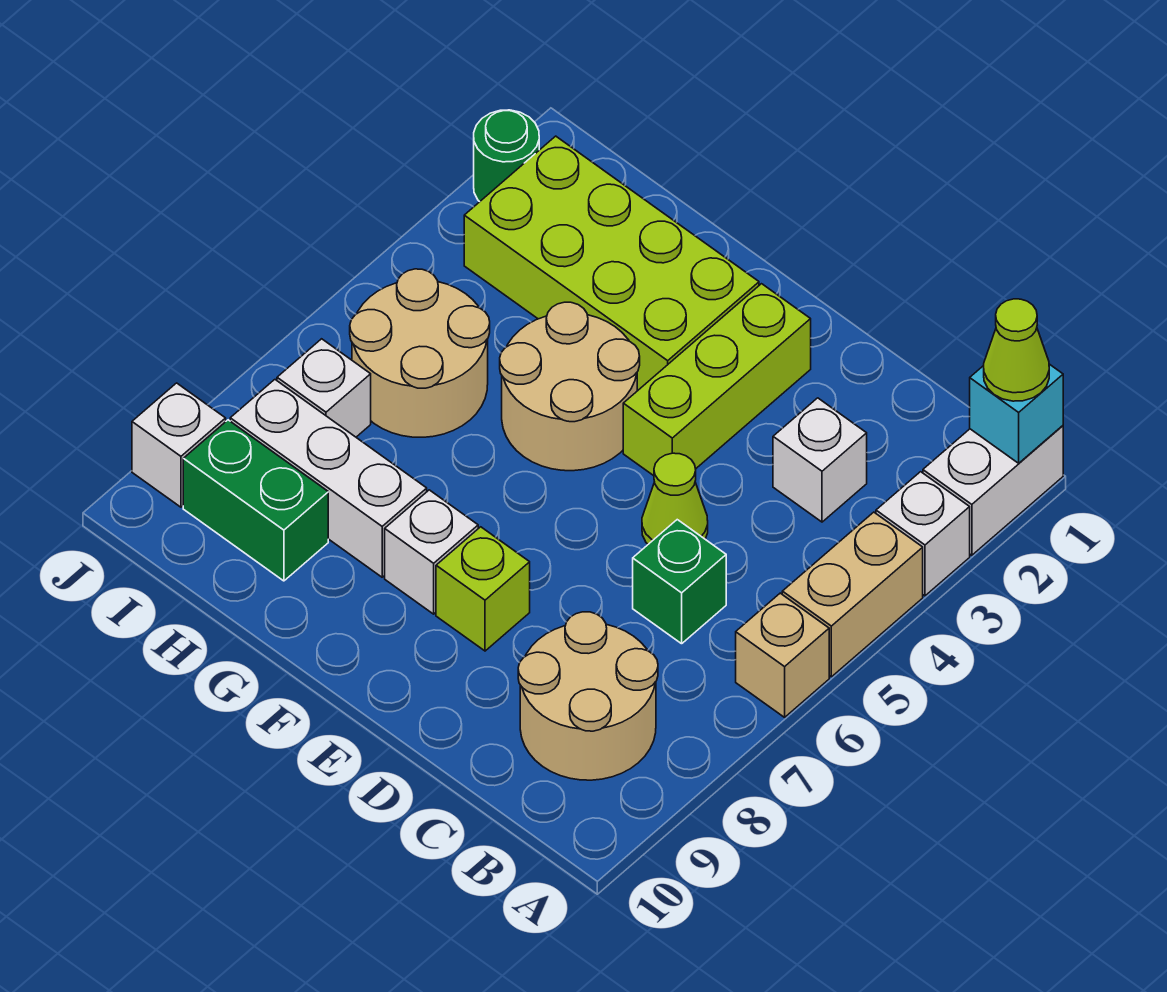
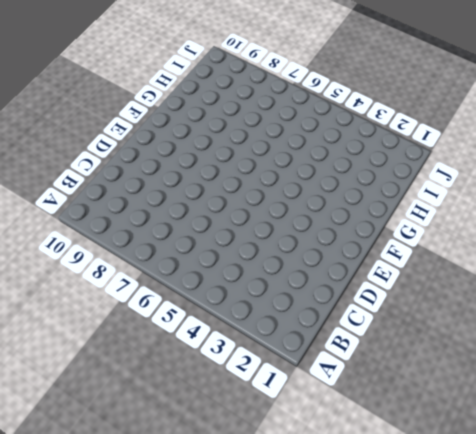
none -> white brick A1:A2 level 1
none -> white brick A3 level 1
none -> tan brick A4:A5 level 1

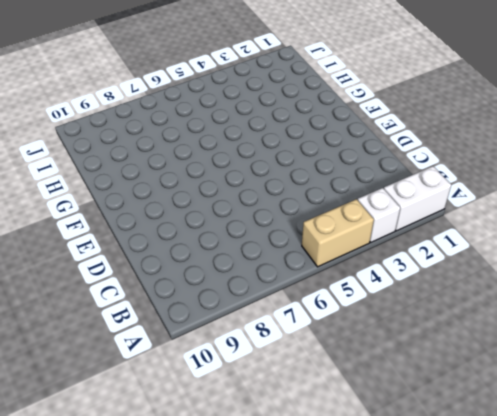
none -> tan brick A6 level 1
none -> tan round brick B8:C9 level 1
none -> white brick C3 level 1

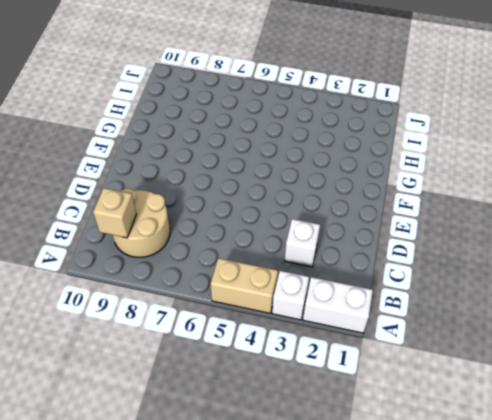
tan brick B9 level 2 -> tan brick A6 level 1
none -> green brick C6 level 1
none -> lime cone D5 level 1
none -> lime brick E2:E4 level 1

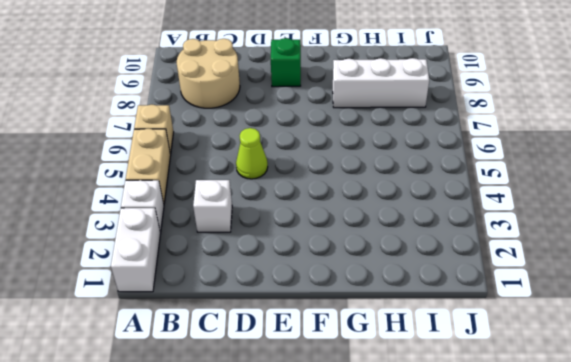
green brick E9 level 1 -> green brick C6 level 1
none -> lime brick E2:E4 level 1
none -> lime brick E8 level 1
none -> lime brick F2:I3 level 1

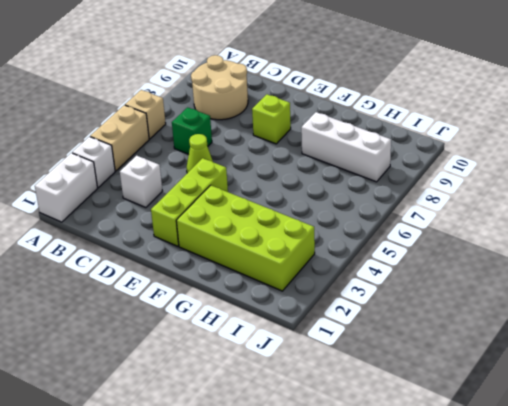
none -> tan round brick F4:G5 level 1
none -> white brick F8 level 1
none -> tan round brick H5:I6 level 1

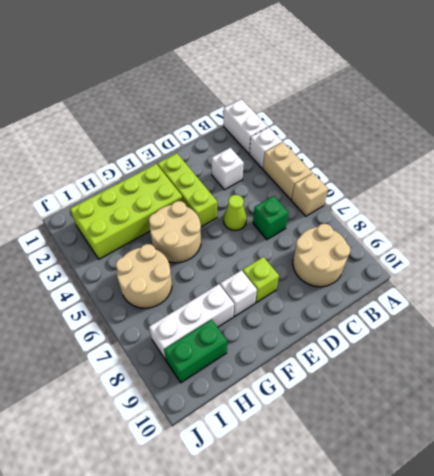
none -> white brick I7 level 1
none -> green round brick J2 level 1
none -> white brick J9 level 1

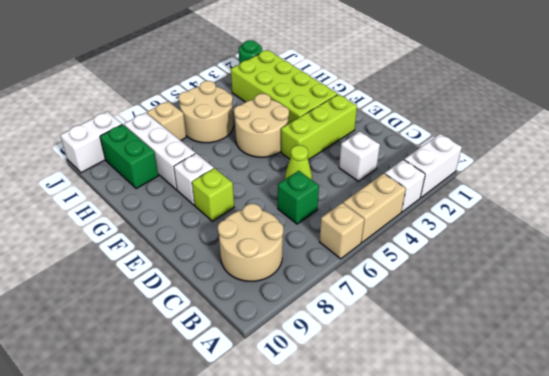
tan brick I7 level 1 -> white brick I7 level 1
white brick J9:J10 level 1 -> white brick J9 level 1
none -> cyan brick A1 level 2
none -> lime cone A1 level 3

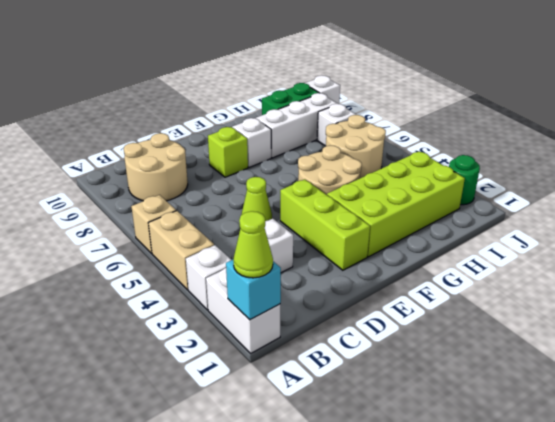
none -> green brick C6 level 1

